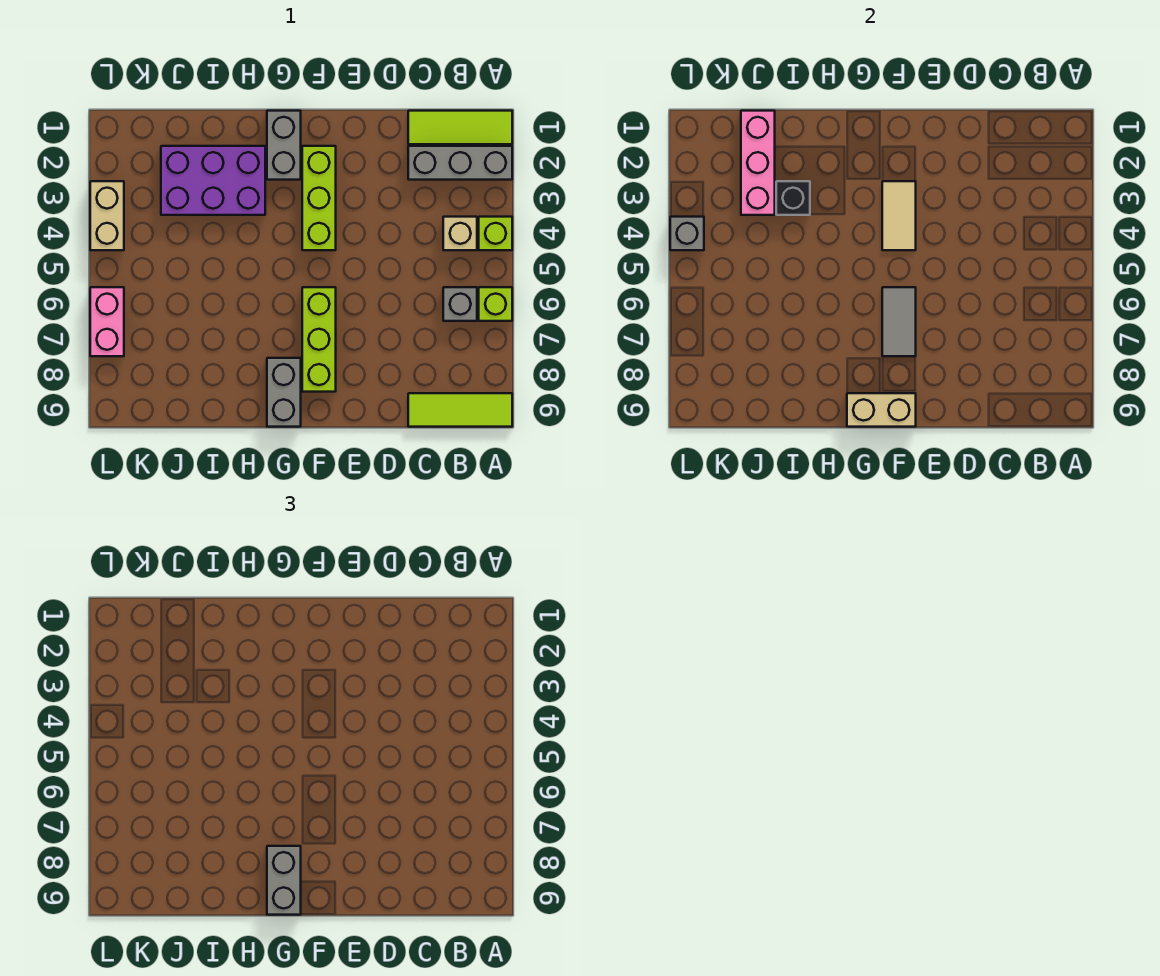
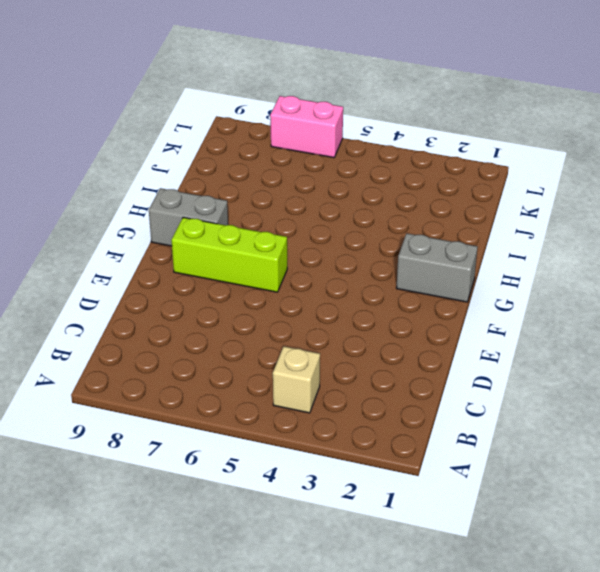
none -> lime tile A1:C1 level 1
none -> grey brick A2:C2 level 1
none -> lime brick A4 level 1

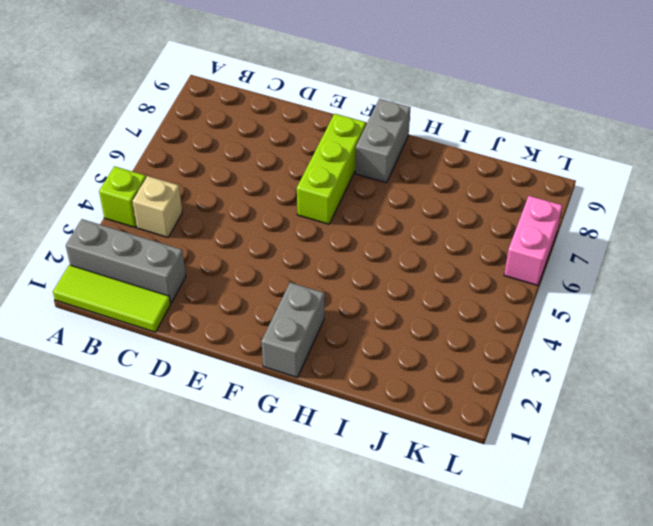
none -> lime brick A6 level 1
none -> lime tile A9:C9 level 1
none -> grey brick B6 level 1

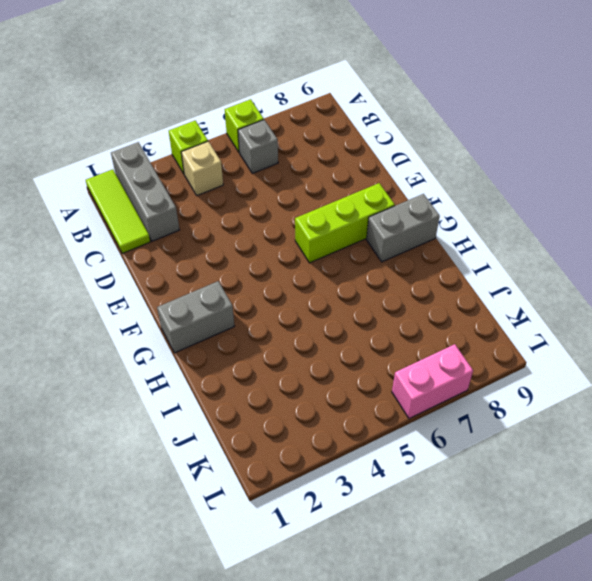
none -> lime tile A9:C9 level 1
none -> lime brick F2:F4 level 1
none -> purple brick H2:J3 level 1

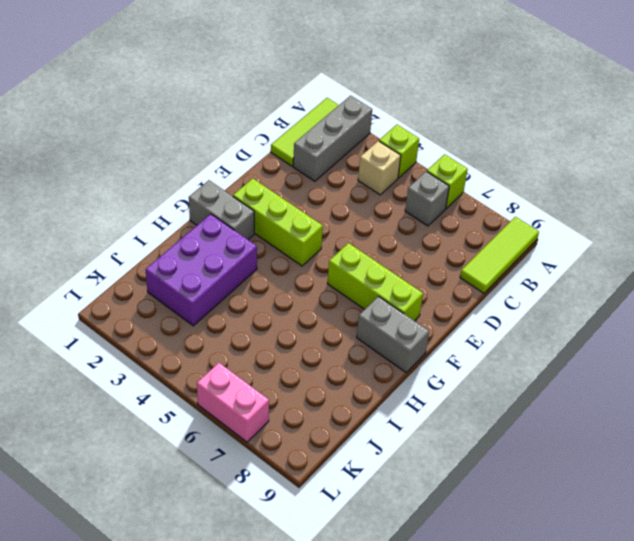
none -> tan brick L3:L4 level 1
none -> tan tile F3:F4 level 2
none -> grey tile F6:F7 level 2

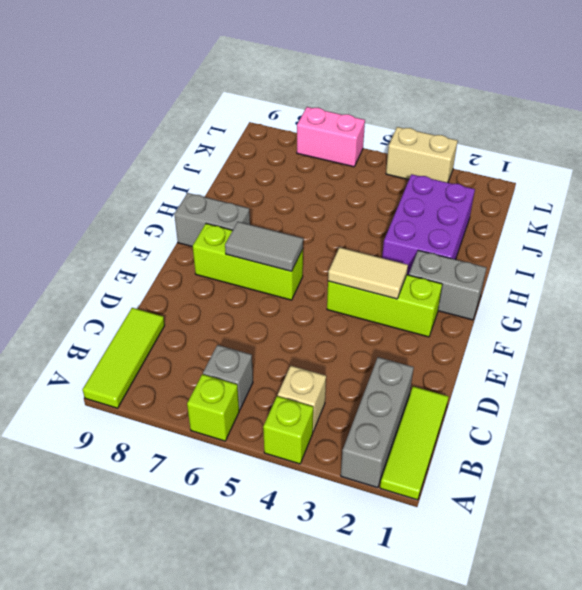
none -> tan brick F9:G9 level 2
none -> black brick I3 level 2
none -> pink brick J1:J3 level 2

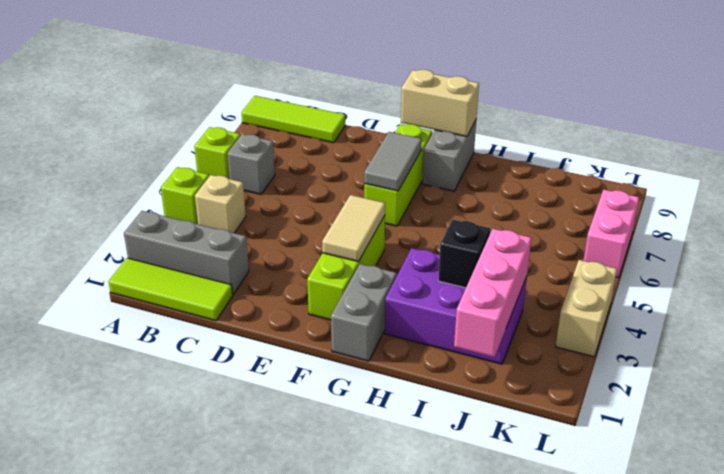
none -> grey brick L4 level 2
none -> grey brick G8:G9 level 3

